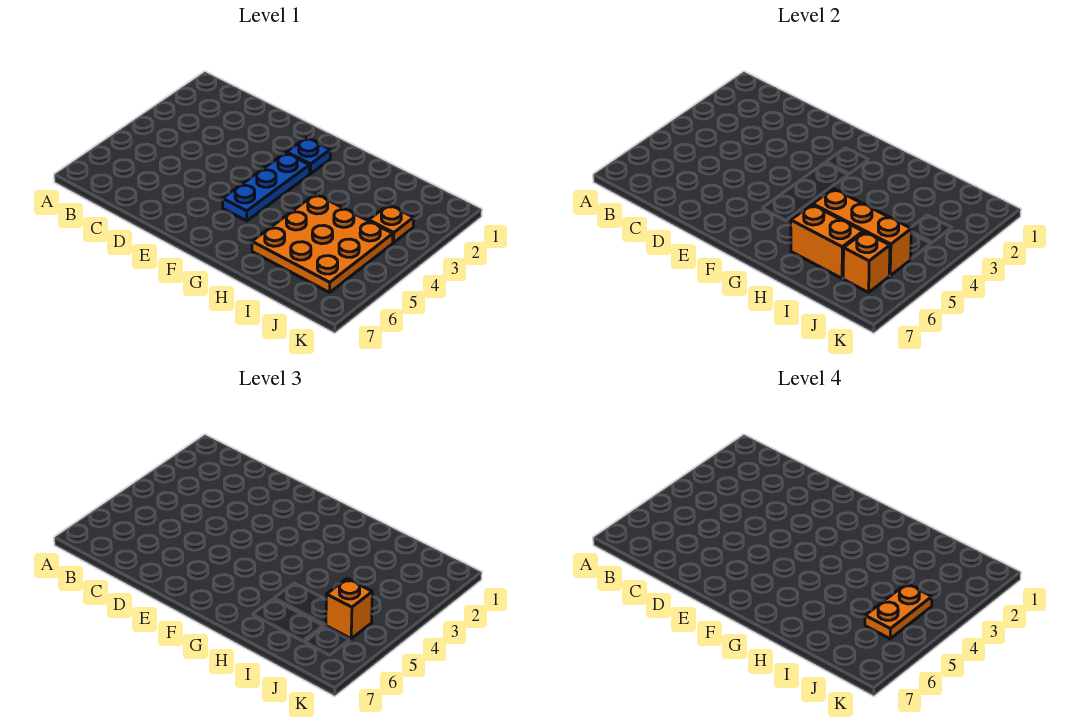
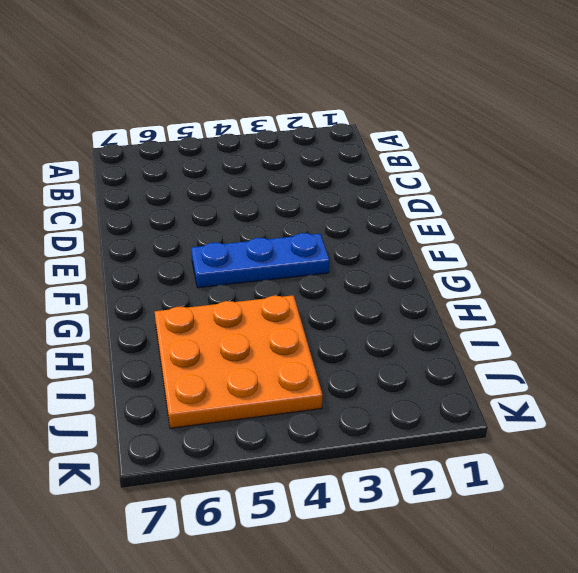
none -> blue plate F2 level 1
none -> orange plate J3 level 1

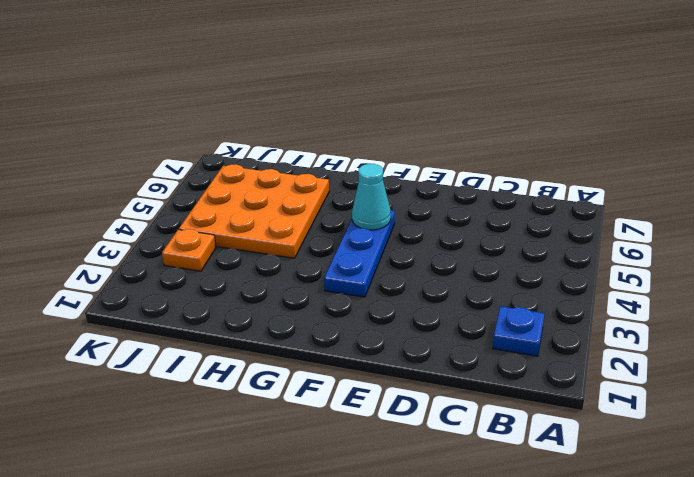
blue plate B2 level 1 -> blue plate F2 level 1
cyan cone F5 level 2 -> none
none -> orange brick H5:J5 level 2
none -> orange brick H6:I6 level 2

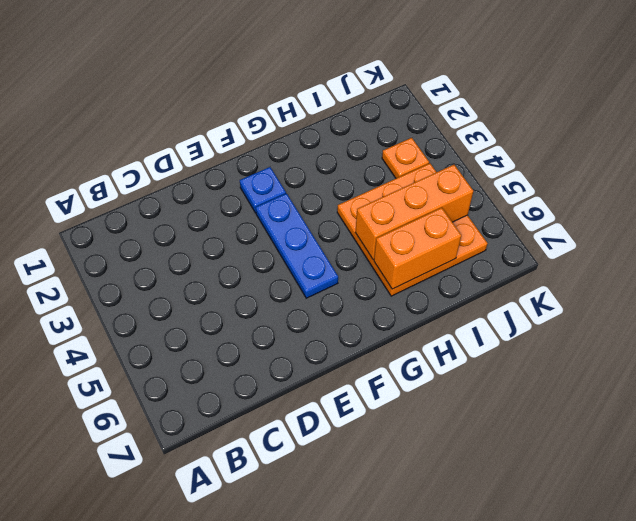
none -> orange brick J6 level 2
none -> orange brick J5 level 3

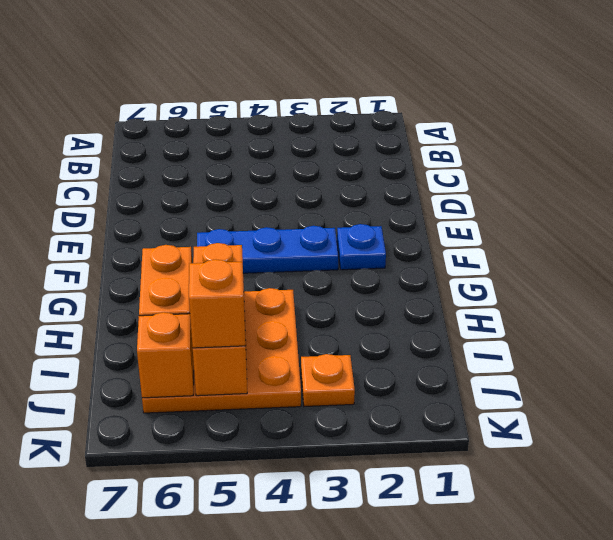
none -> orange plate J4:J5 level 4

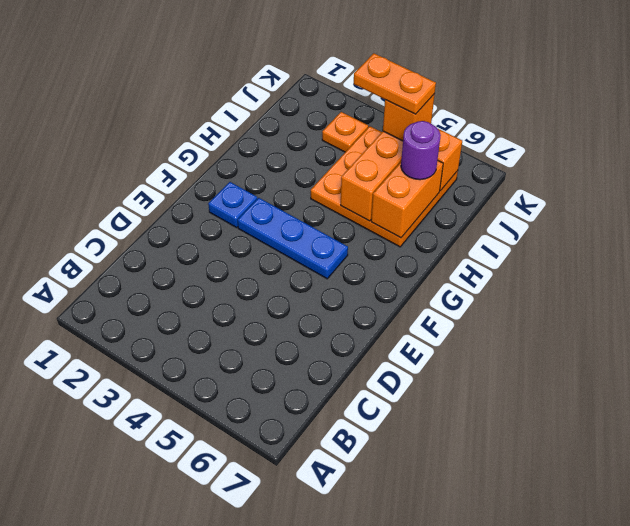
purple round brick I6 level 3 -> none

